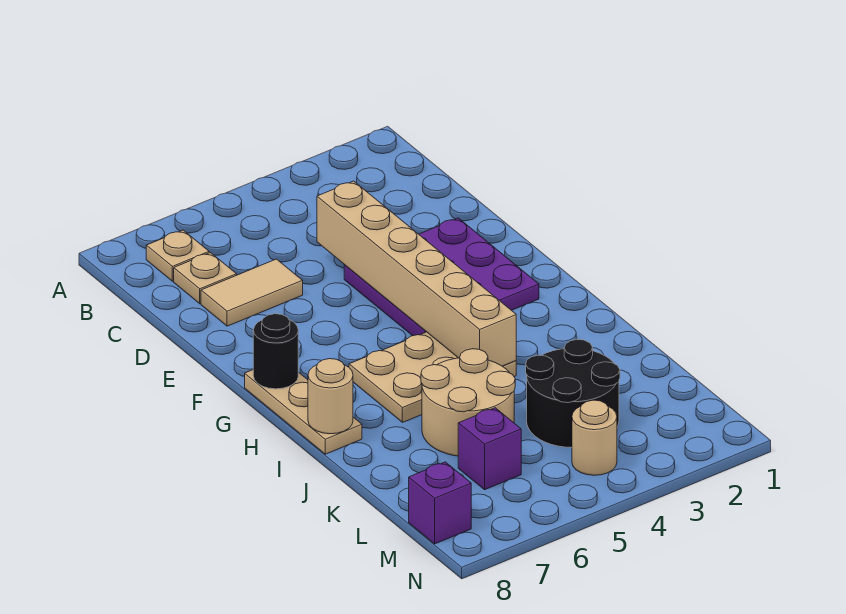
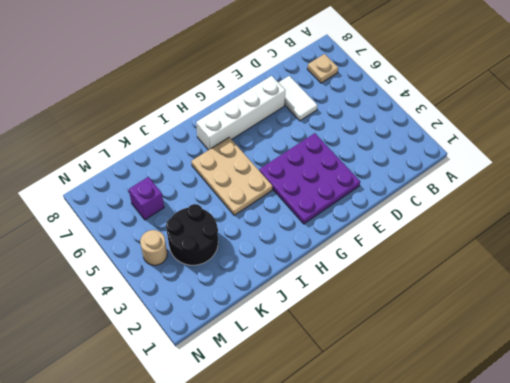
white tile D6:D7 level 1 -> tan tile D6:D7 level 1
white brick E7:H7 level 1 -> none
none -> tan plate C7 level 1
none -> tan plate G8:I8 level 1
none -> tan round brick J5:K6 level 1

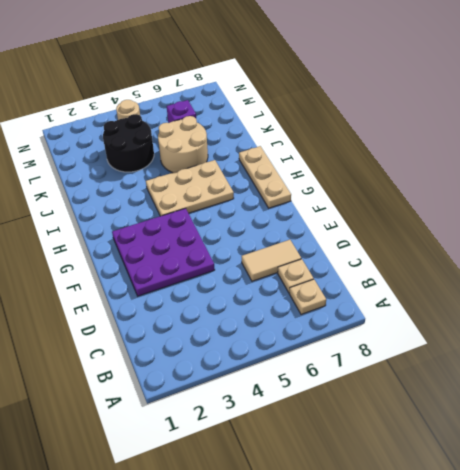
none -> purple brick M8 level 1
none -> tan brick D4:I4 level 2
none -> black round brick G8 level 2

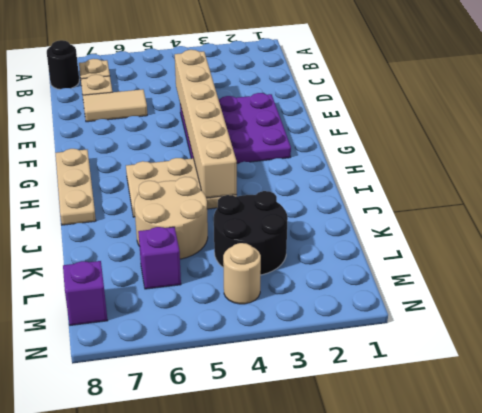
black round brick B8 level 1 -> black round brick G8 level 2
none -> tan round brick I8 level 2

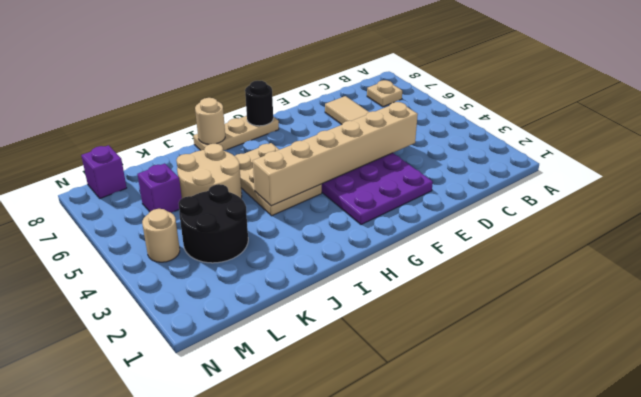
none -> tan plate C7 level 1

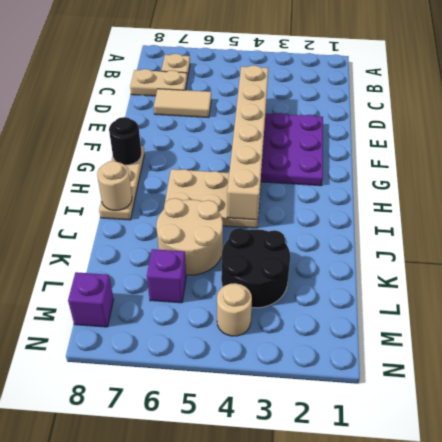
tan plate C7:C8 level 1 -> tan plate C7 level 1

